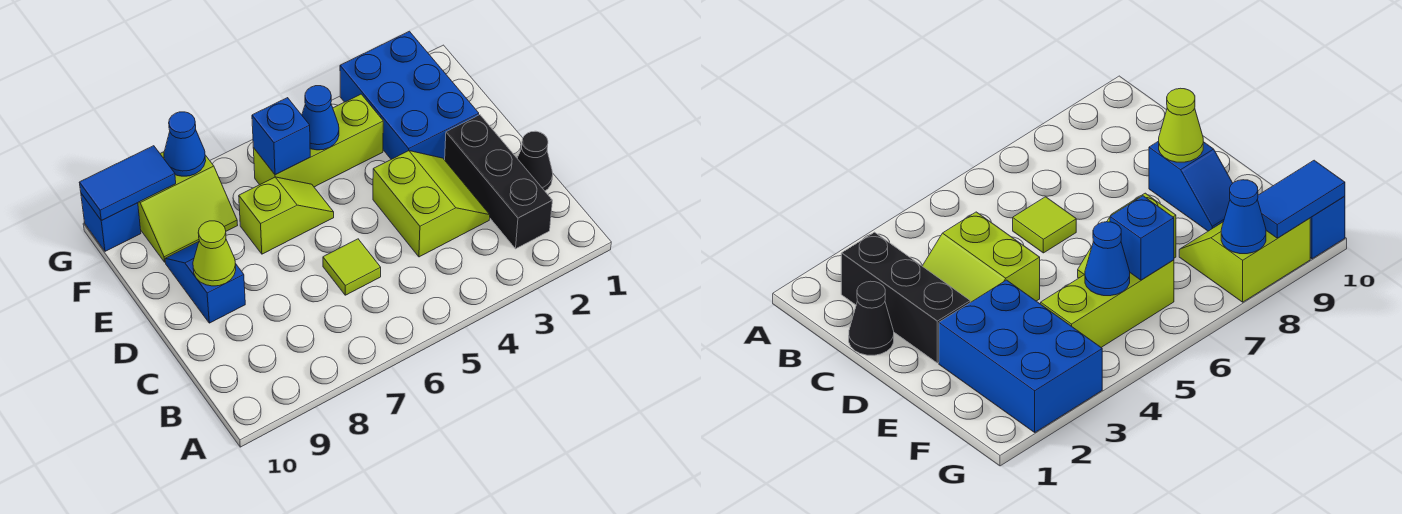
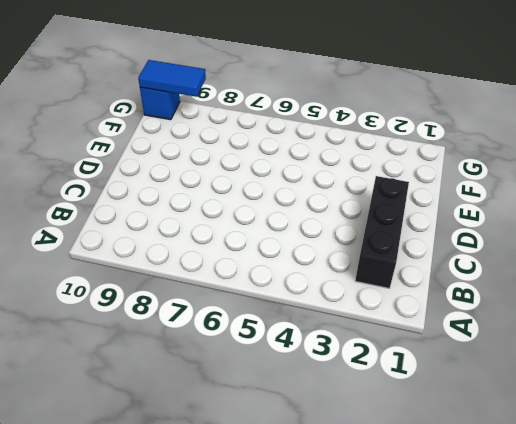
none -> black cone C1 level 1
none -> lime slope C3:D4 level 1 top 4
none -> lime tile C6 level 1

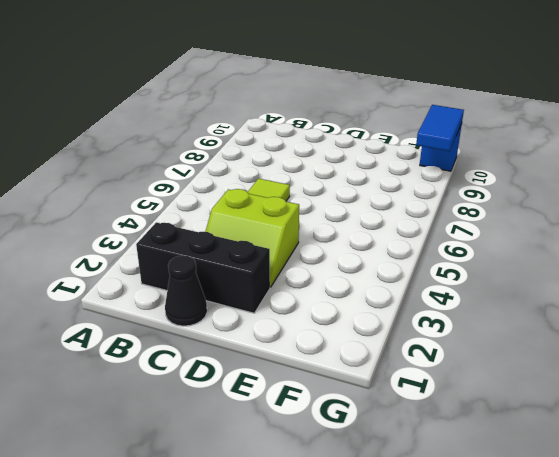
none -> blue slope D9:E9 level 1 top D
none -> blue brick E2:G3 level 1
none -> lime slope E6:E7 level 1 top 7

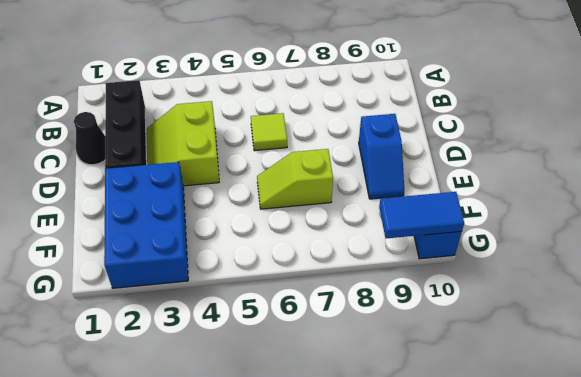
none -> lime brick F4:F6 level 1
none -> lime slope F8:G9 level 1 top G
none -> lime cone D9 level 2

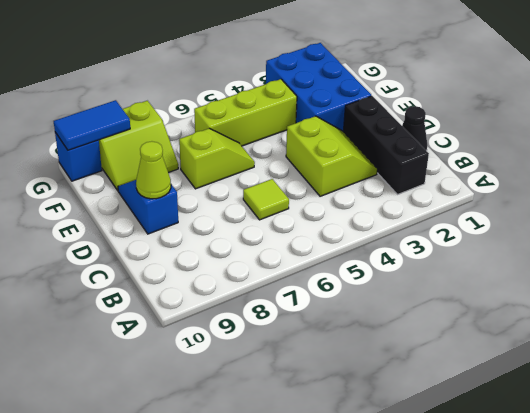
none -> blue cone F5 level 2
none -> blue brick F6 level 2
none -> blue cone G8 level 2

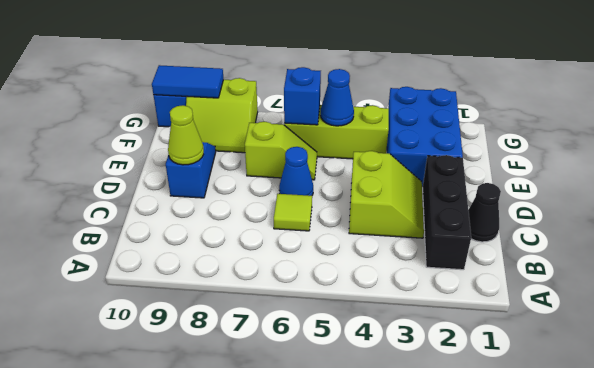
blue cone D6 level 1 -> blue cone G8 level 2

